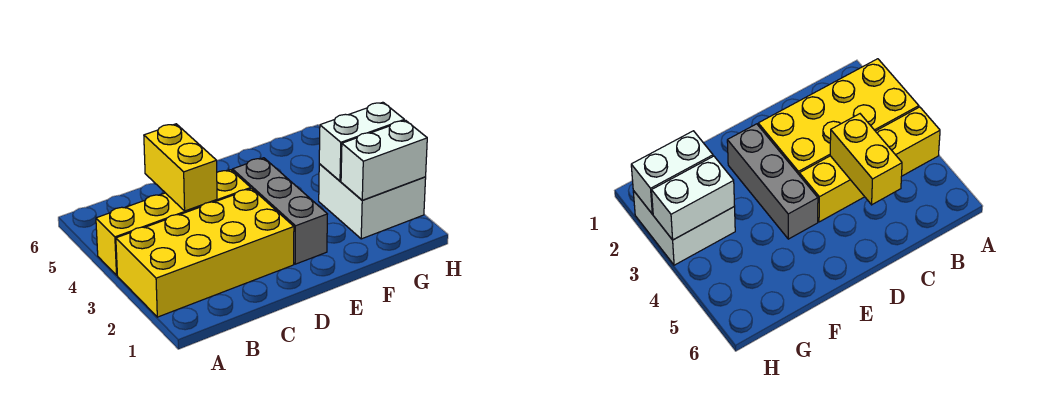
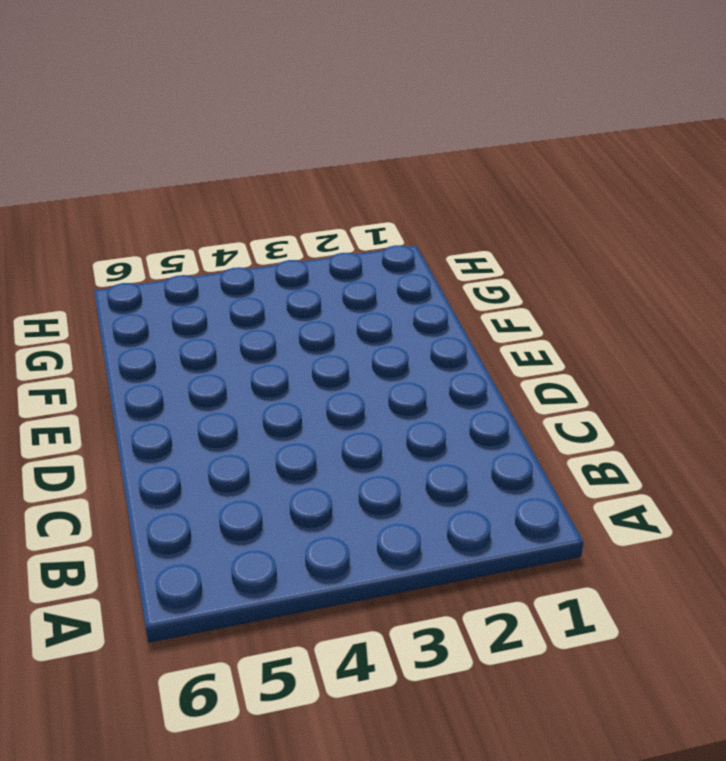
none -> yellow brick A2:D3 level 1
none -> yellow brick A4:D4 level 1

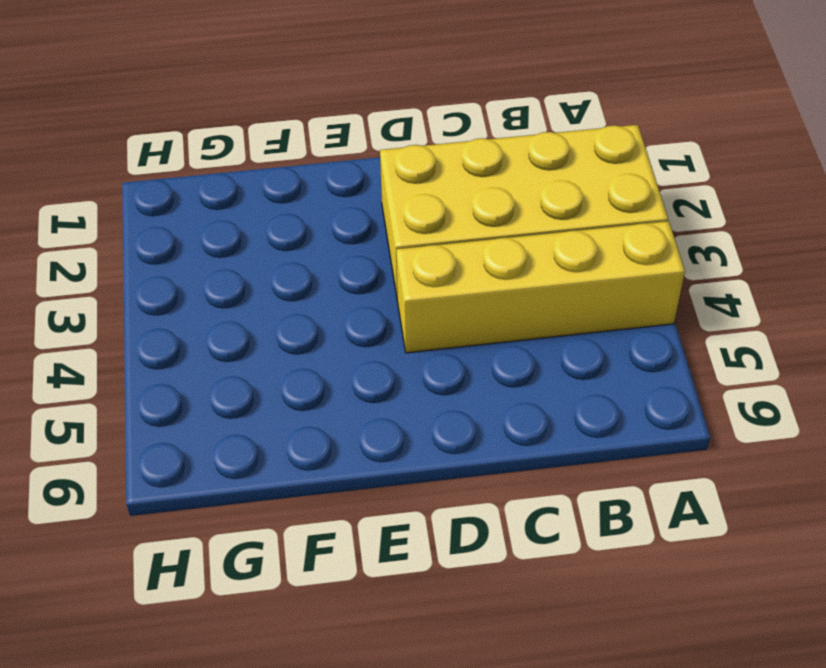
none -> grey brick E2:E4 level 1
none -> white brick G2:H3 level 1

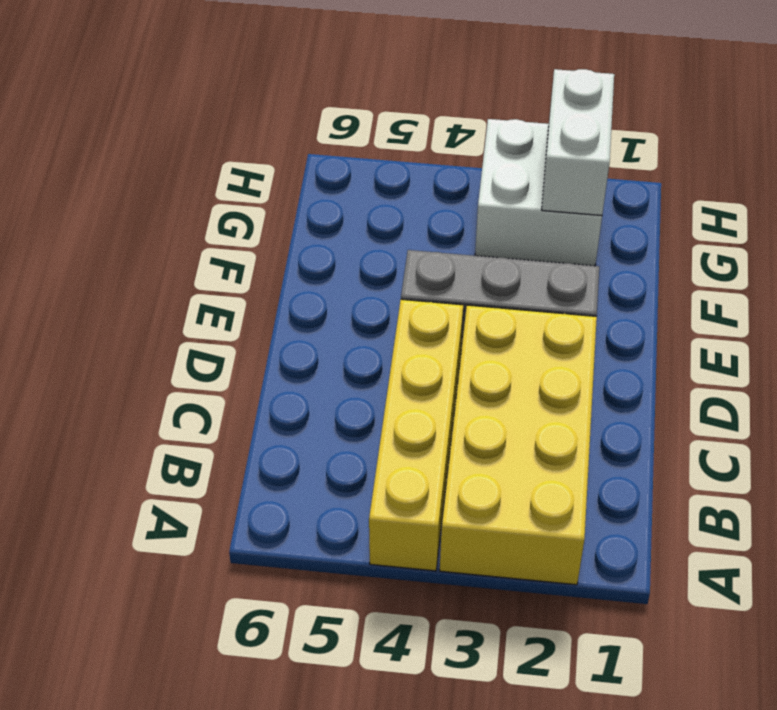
none -> yellow brick C4:C5 level 2
none -> white brick G3:H3 level 2

